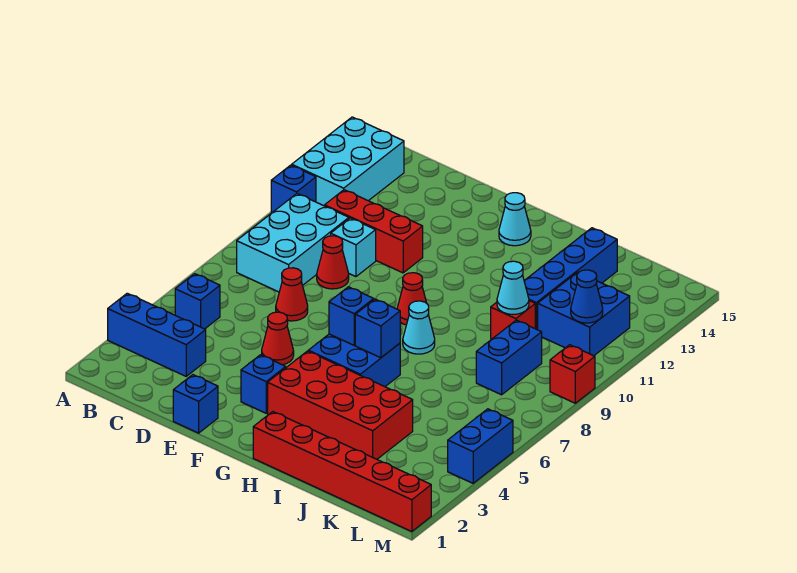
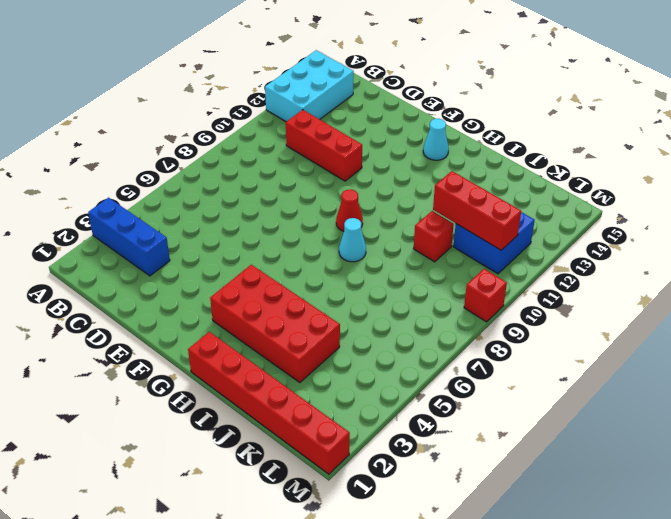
red brick J11:L11 level 2 -> blue cone L11 level 2
none -> blue brick A11 level 1
none -> blue brick B5 level 1
none -> cyan brick B8:C10 level 1

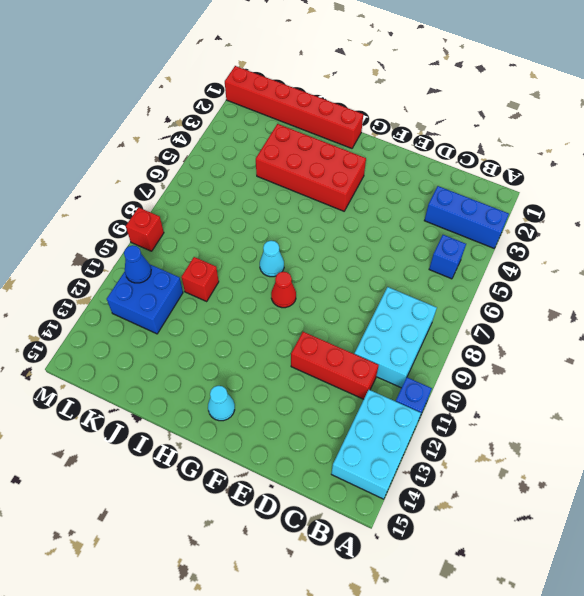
none -> red cone D7 level 1
none -> red cone D9 level 1
none -> cyan brick D10 level 1

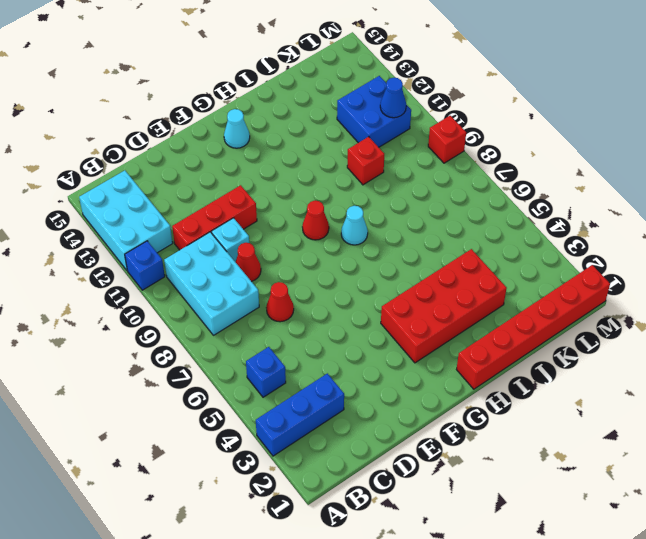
none -> blue brick E1 level 1
none -> red cone E5 level 1
none -> blue brick F3 level 1

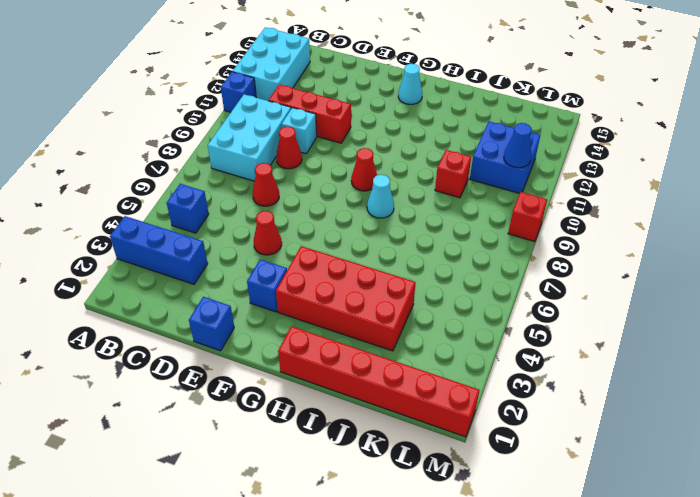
none -> blue brick G5:H6 level 1
none -> blue brick J11:J14 level 1
none -> blue brick K8:K9 level 1

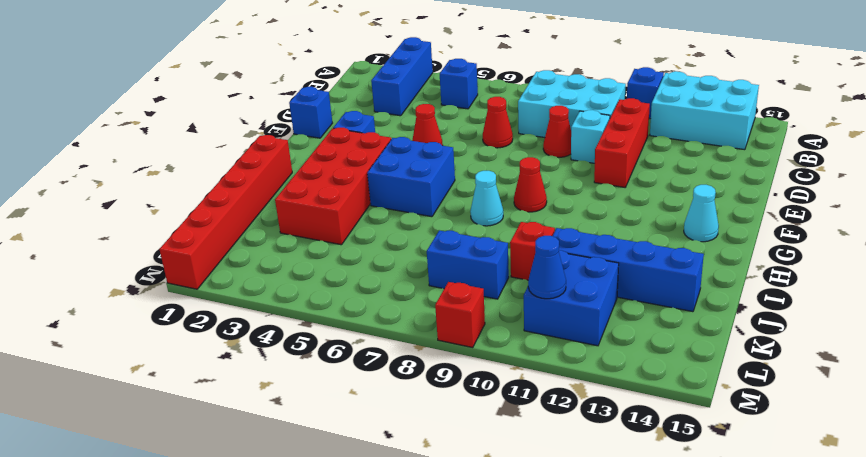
none -> blue brick M4:M5 level 1
none -> blue brick G6 level 2
none -> blue brick H6 level 2

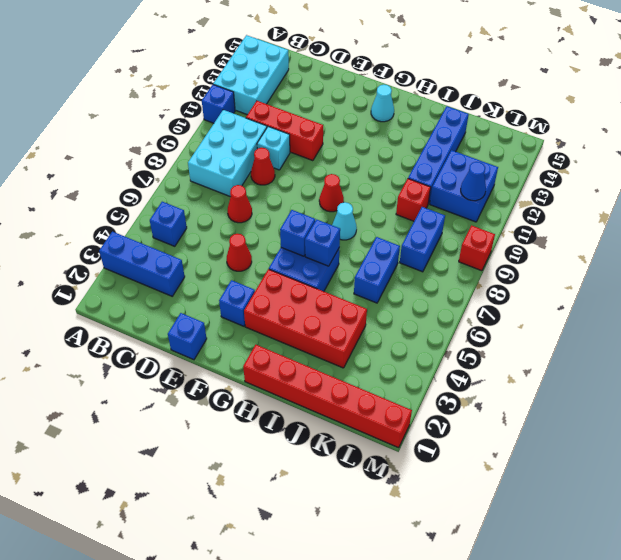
blue brick J6:J7 level 1 -> blue brick M4:M5 level 1
none -> cyan cone J10 level 2

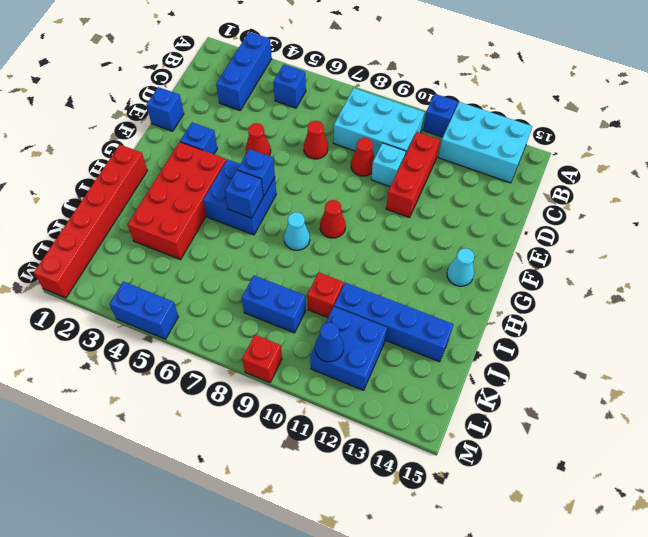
none -> cyan cone J10 level 2

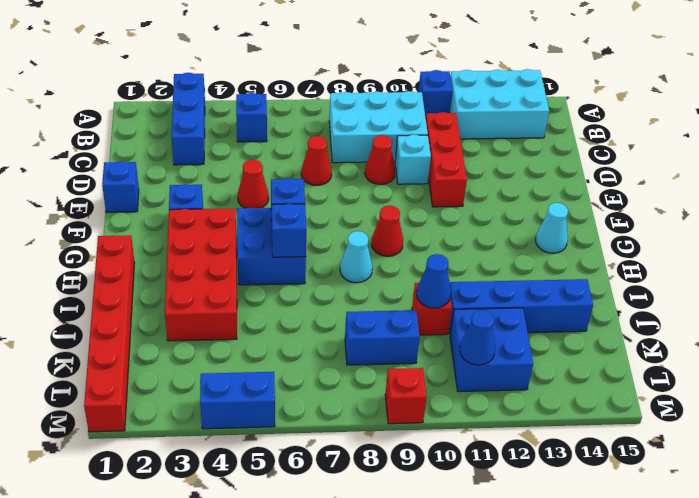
blue cone J10 level 2 -> cyan cone J10 level 2

